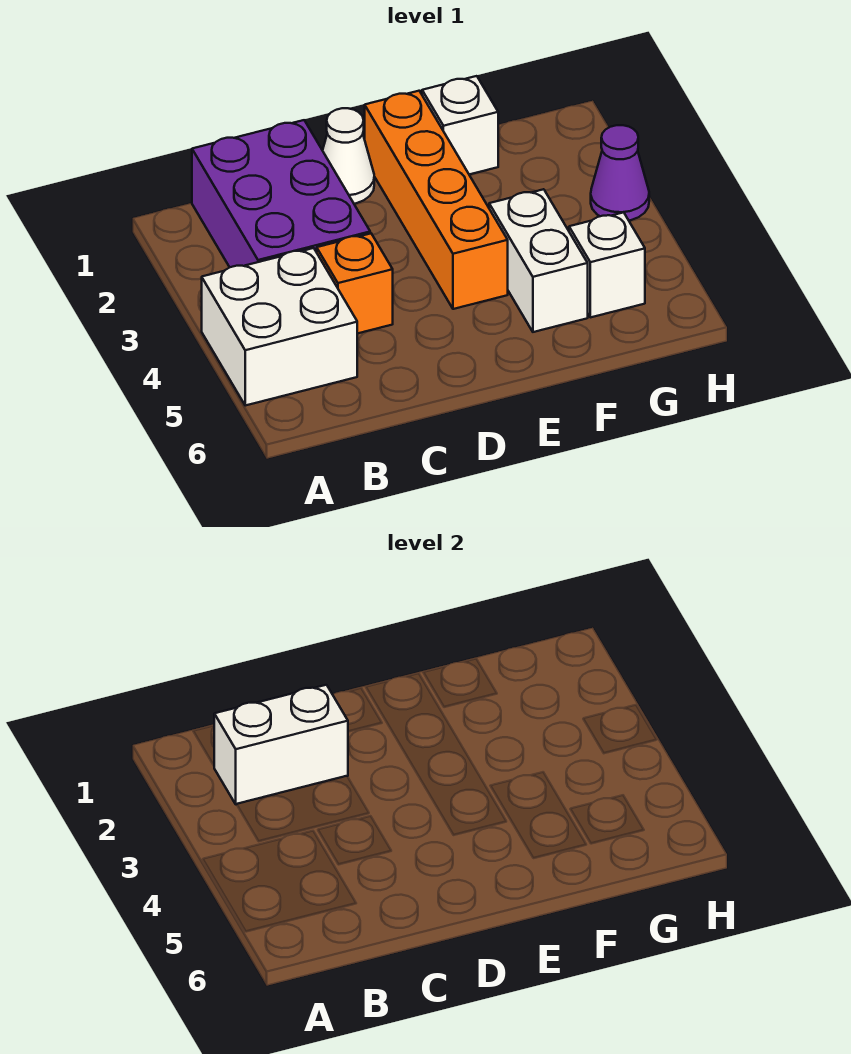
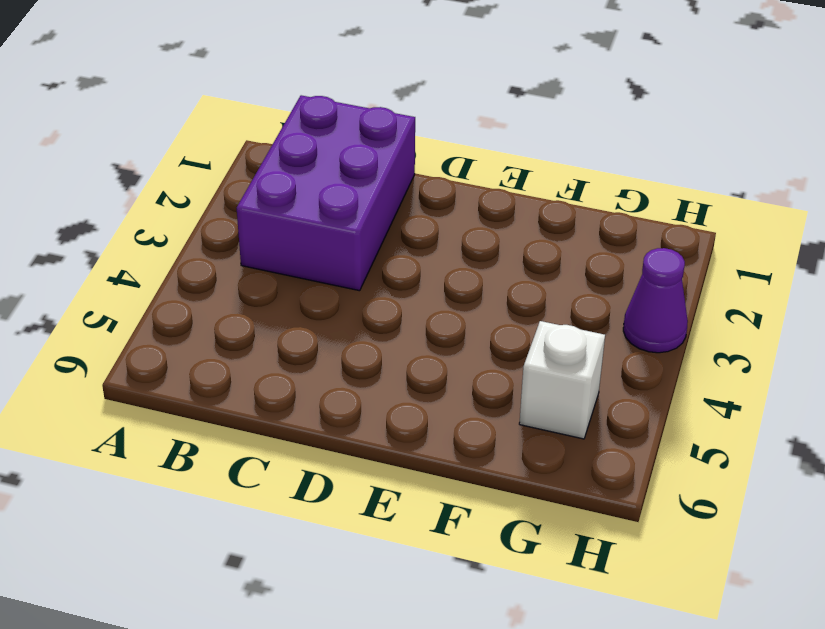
none -> white brick A4:B5 level 1
none -> orange brick C4 level 1

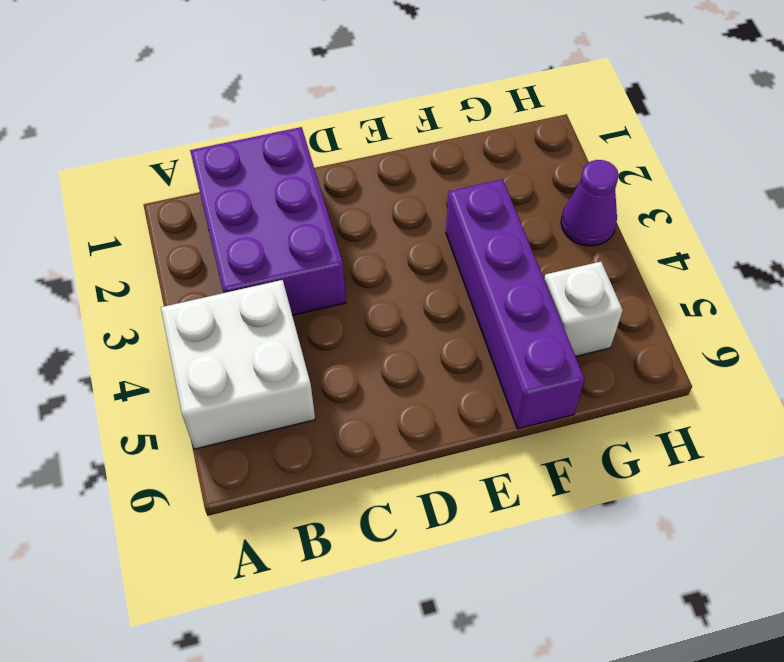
purple brick F3:F6 level 1 -> white brick F4:F5 level 1
none -> orange brick C4 level 1
none -> white cone D1 level 1

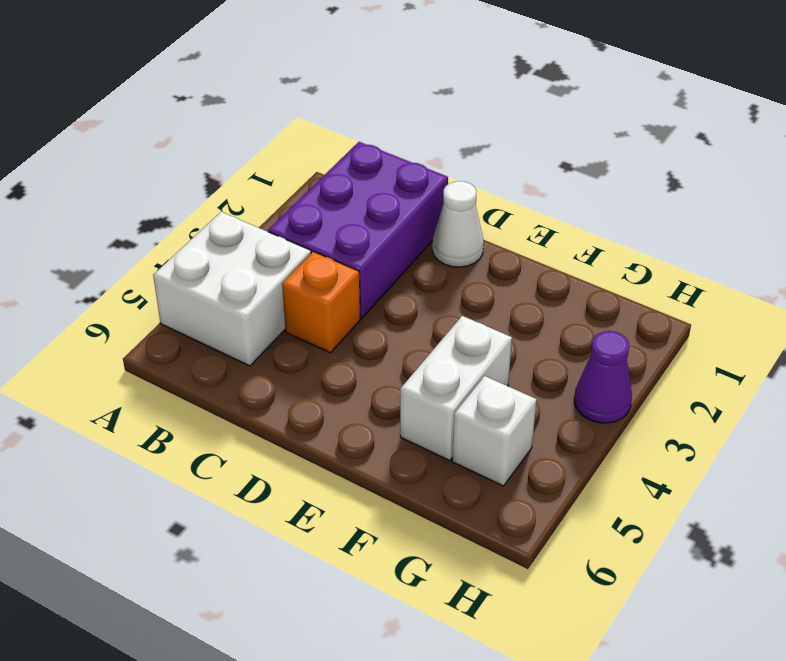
none -> orange brick E1:E4 level 1
none -> white brick F1 level 1

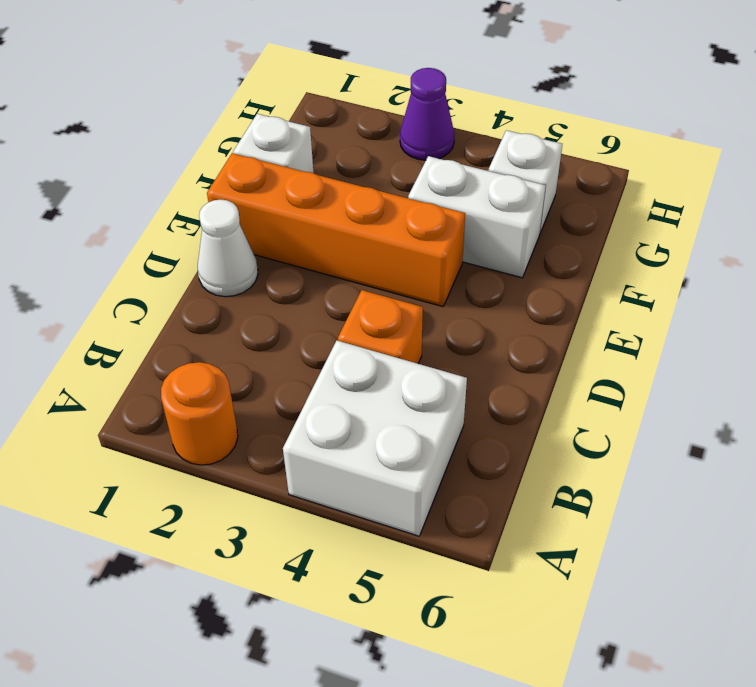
orange round brick A2 level 1 -> none
none -> purple brick B1:C3 level 1
none -> white brick B2:C2 level 2

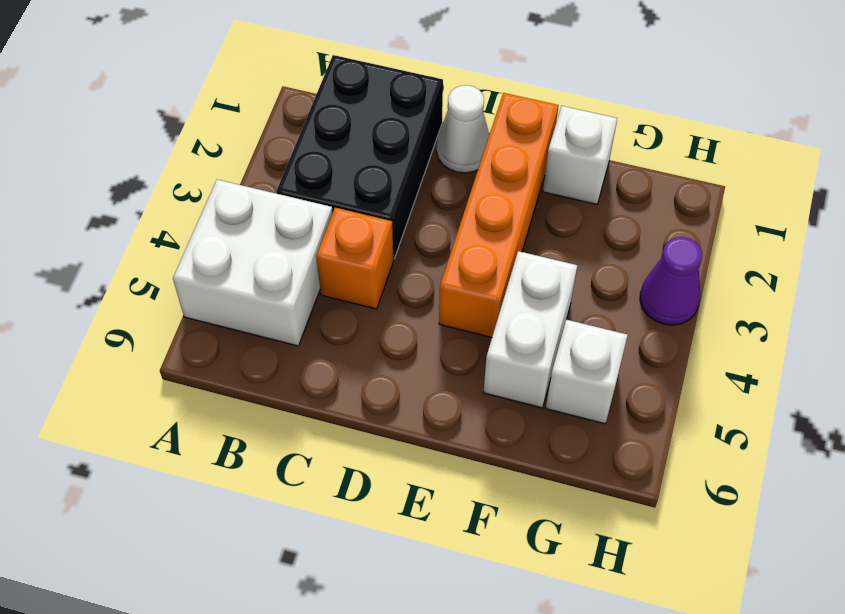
black brick B1:C3 level 1 -> purple brick B1:C3 level 1
none -> white brick B2:C2 level 2

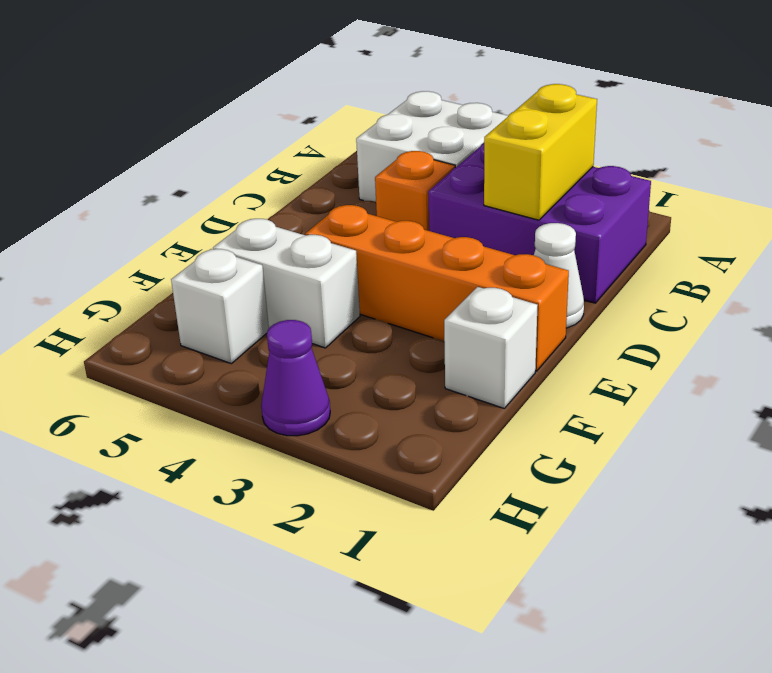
yellow brick B2:C2 level 2 -> white brick B2:C2 level 2

